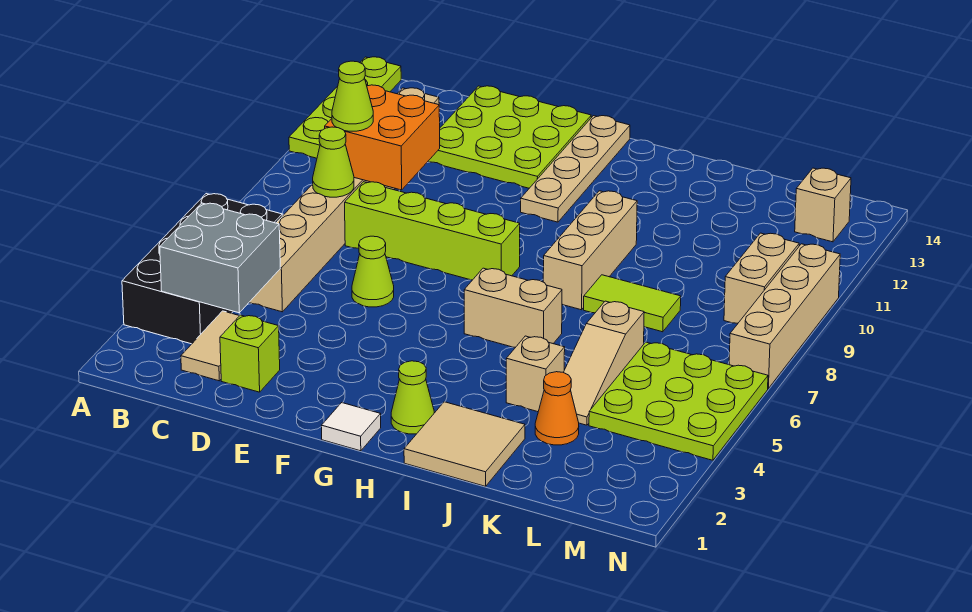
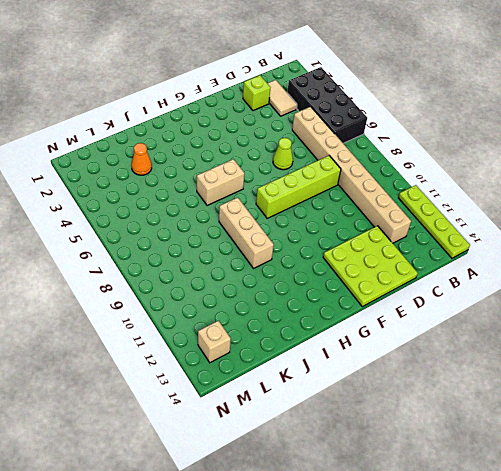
none -> white tile G1 level 1
none -> tan plate G11:G14 level 1
none -> lime cone H2 level 1

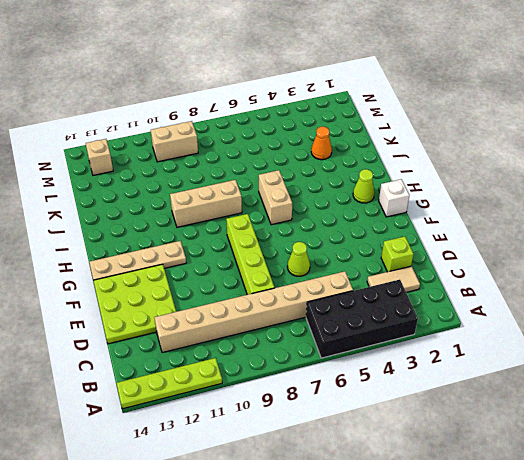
white brick G1 level 1 -> white tile G1 level 1
none -> tan tile I1:J2 level 1
none -> tan brick J4 level 1
none -> lime tile J8:K8 level 1

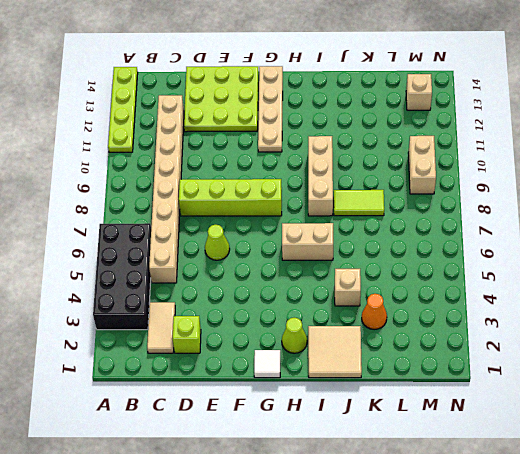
none -> tan slope K4:K6 level 1 top 6
none -> lime plate L4:N6 level 1
none -> tan brick N7:N10 level 1

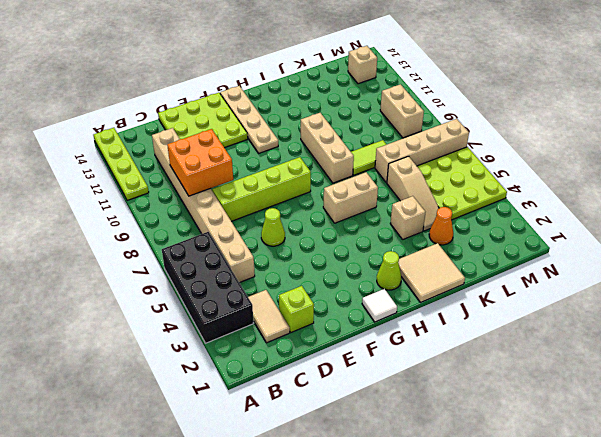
tan brick K7:N7 level 1 -> tan brick N7:N10 level 1
none -> grey brick B3:C4 level 2
none -> lime cone C8 level 2
none -> lime cone C9 level 3

